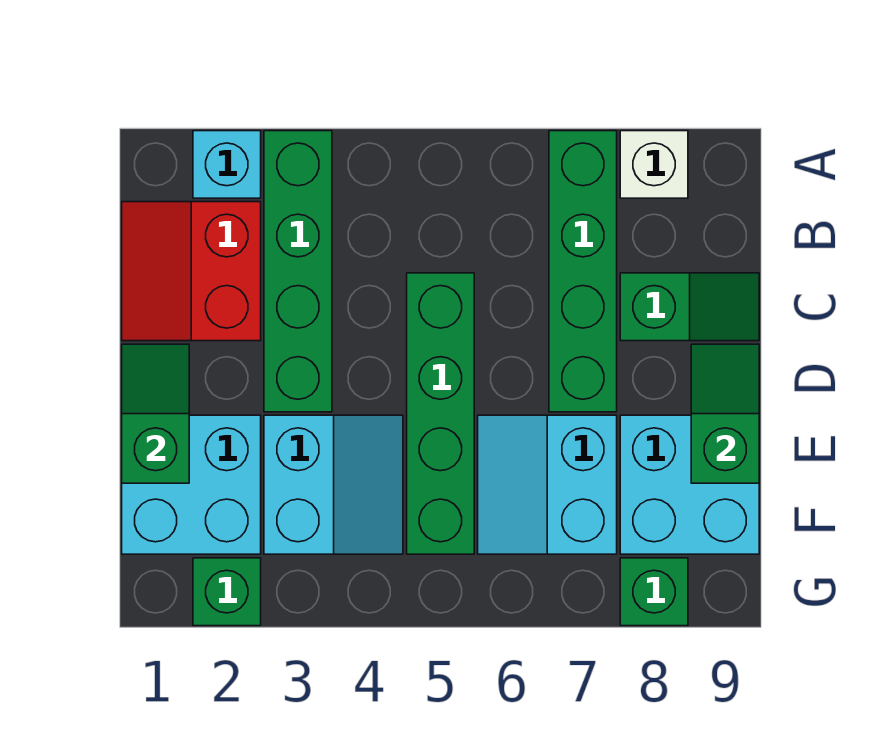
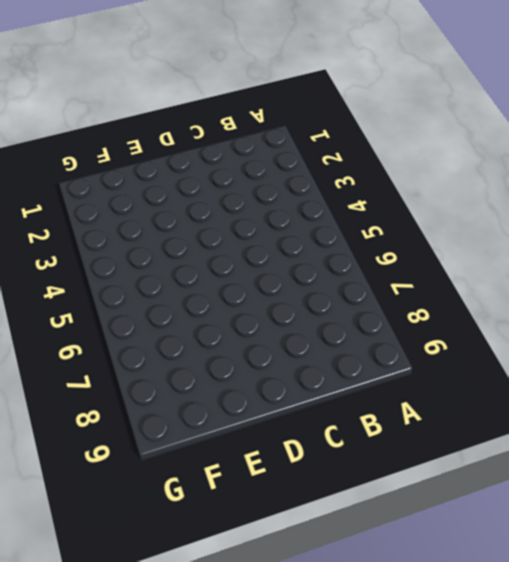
none -> cyan brick A2 level 1
none -> green brick A3:D3 level 1
none -> green brick A7:D7 level 1

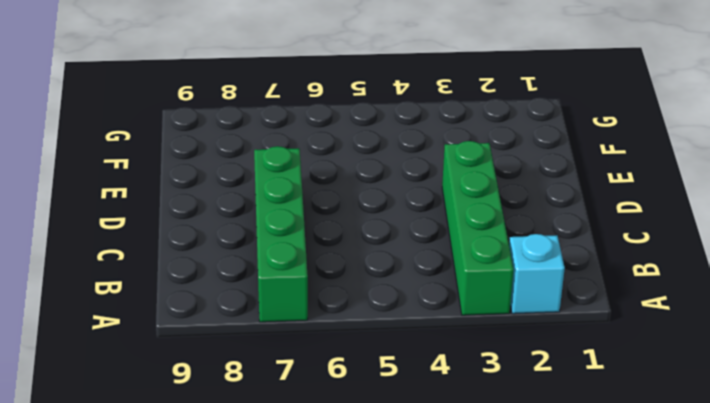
none -> white brick A8 level 1
none -> red slope B1:C2 level 1 top 2
none -> green brick C5:F5 level 1

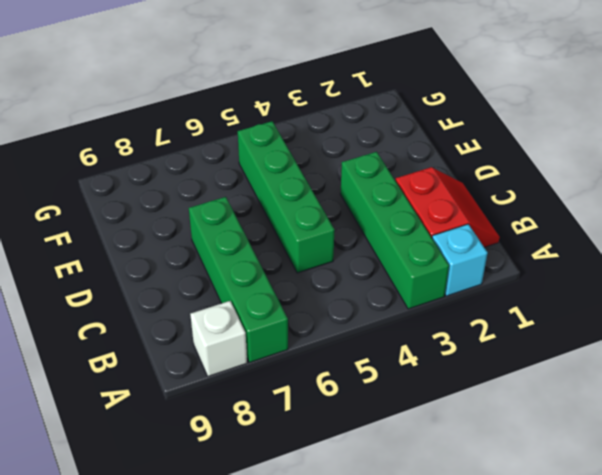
none -> green slope C8:C9 level 1 top 8
none -> cyan brick E1:F2 level 1
none -> cyan slope E3:F4 level 1 top 3

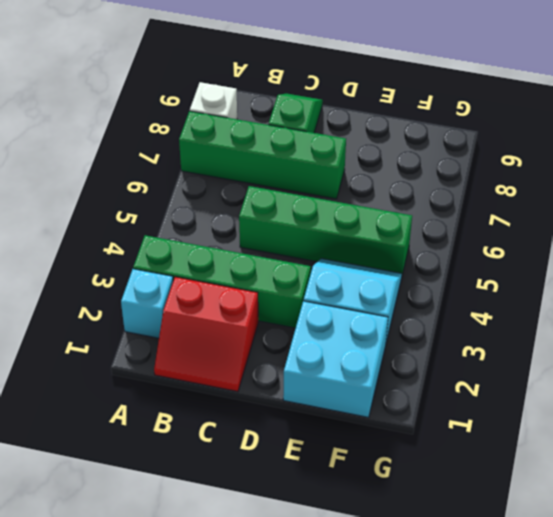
none -> cyan slope E6:F7 level 1 top 7
none -> cyan brick E8:F9 level 1
none -> green brick G2 level 1

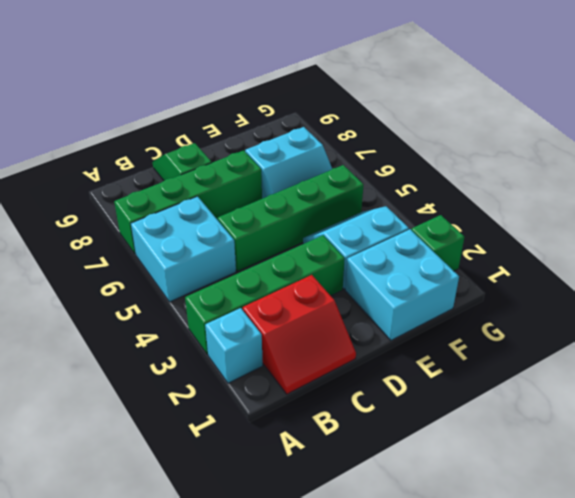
cyan brick A5:B6 level 1 -> cyan brick E8:F9 level 1
none -> white brick A8 level 1
none -> green brick G8 level 1
none -> green slope D1:E1 level 2 top E

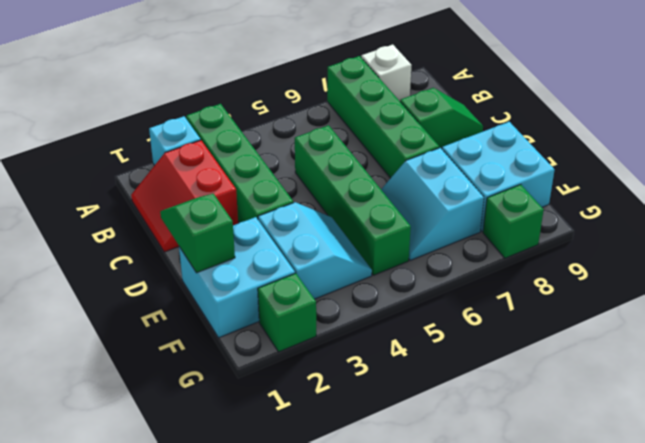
none -> green slope D9:E9 level 2 top E

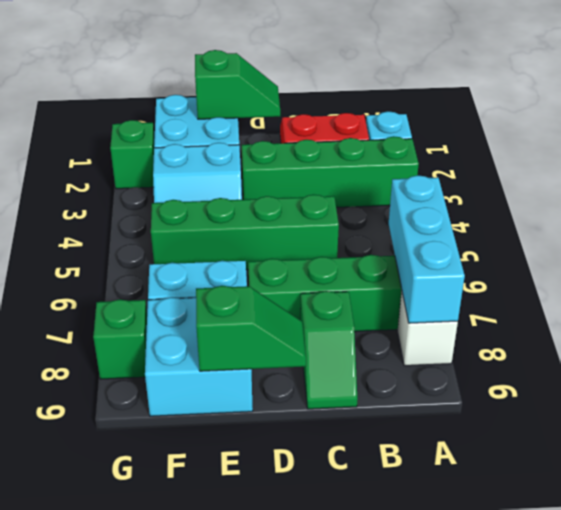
cyan brick A6:A8 level 2 -> none

